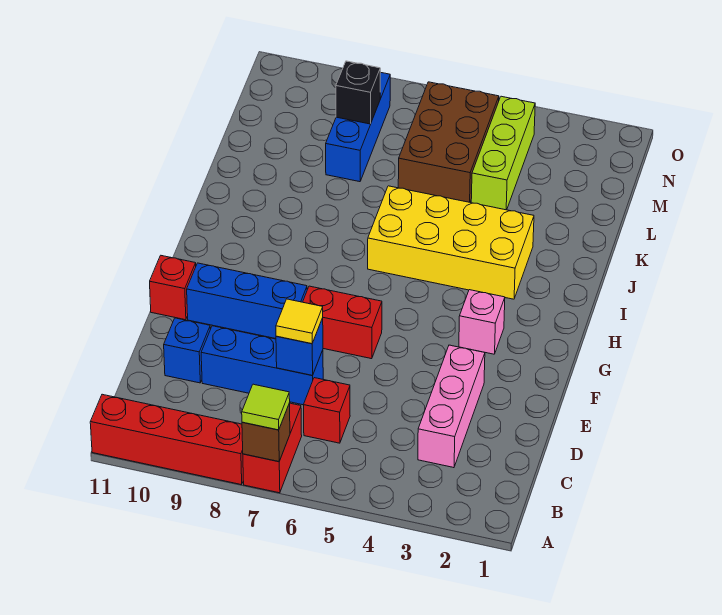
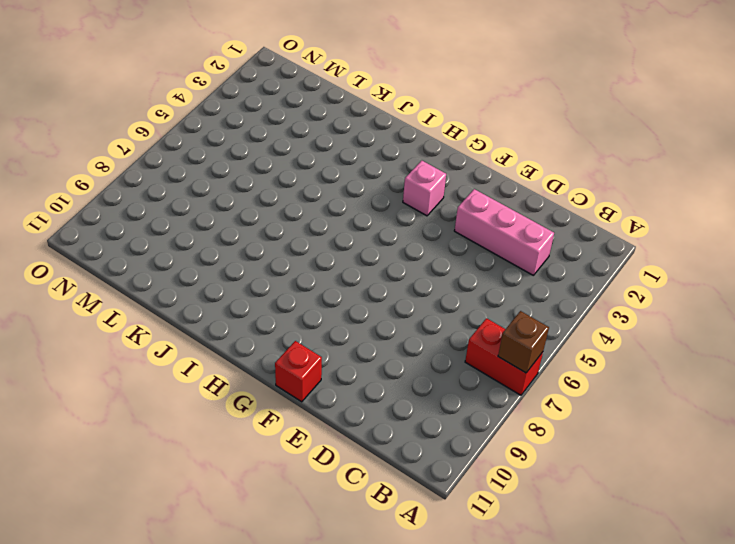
none -> red brick A8:A11 level 1
none -> red brick C6 level 1
none -> blue brick D7:D9 level 1

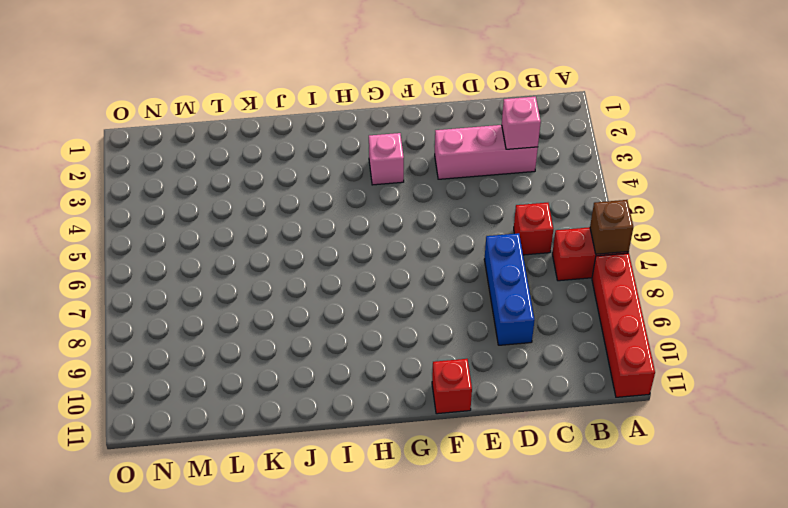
pink brick C3 level 2 -> none
none -> blue brick D10 level 1
none -> red brick F6:F7 level 1
none -> blue brick F8:F10 level 1

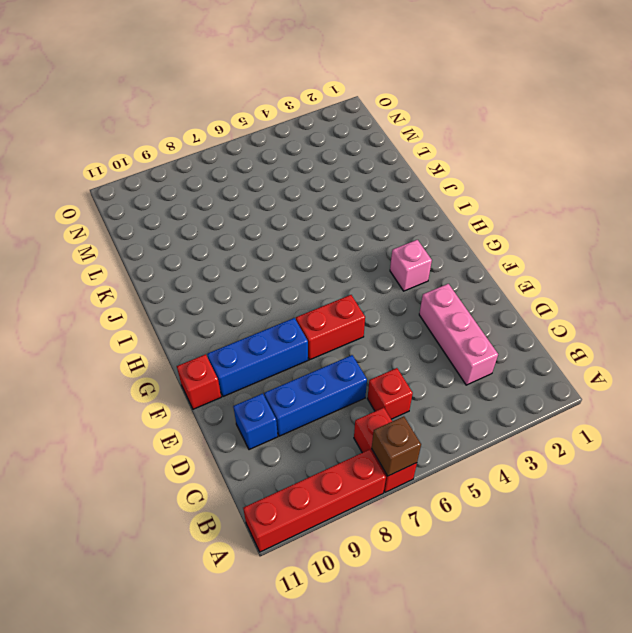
none -> yellow brick I3:J6 level 1
none -> lime brick L4:N4 level 1
none -> brown brick L5:N6 level 1

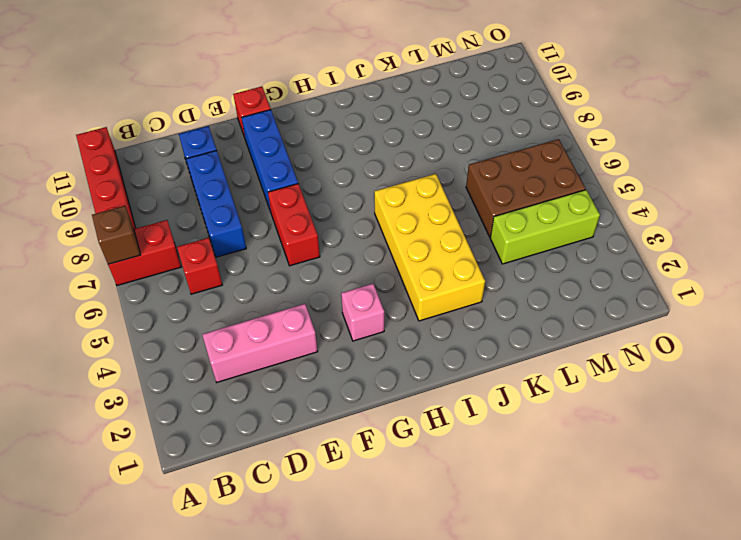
none -> blue brick L8:N8 level 1
none -> blue brick D7 level 2
none -> black brick M8 level 2

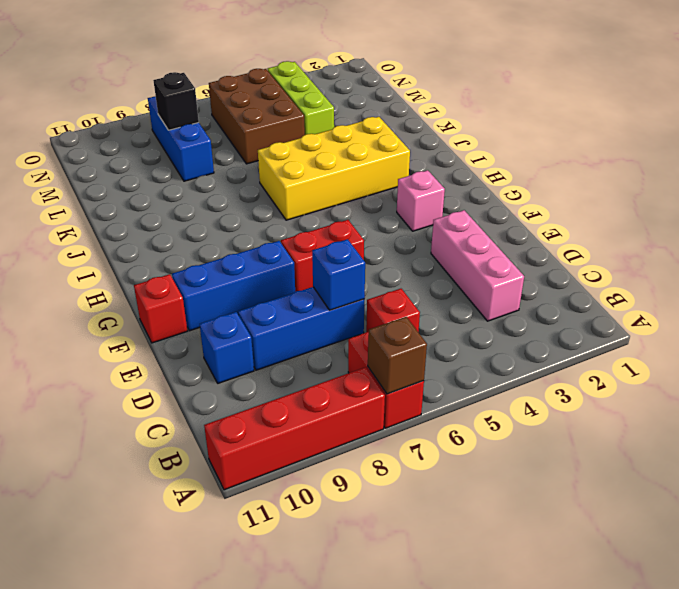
none -> lime tile A7 level 3
none -> yellow tile D7 level 3

